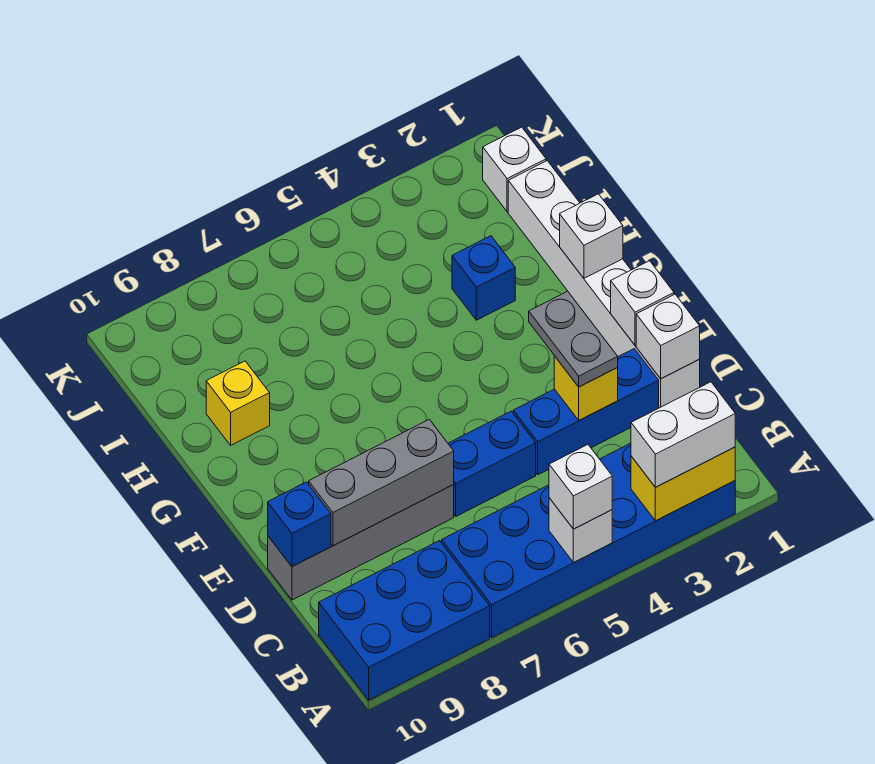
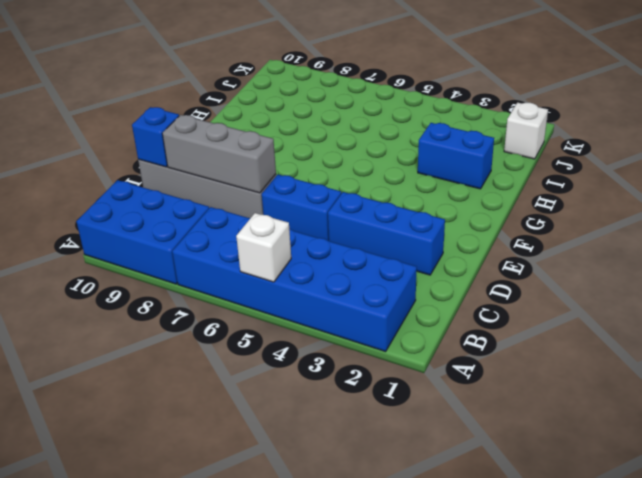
blue brick H2:H3 level 1 -> blue brick H3 level 1
none -> white brick D1:I1 level 1
none -> yellow brick H9 level 1
none -> yellow brick A2:A3 level 2

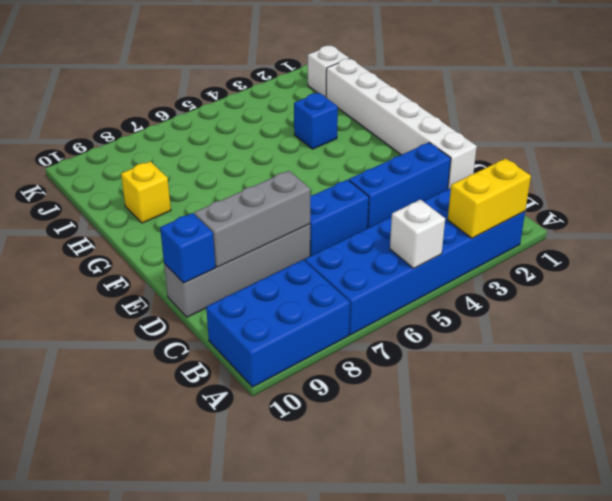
none -> white brick D1 level 2
none -> yellow brick D3 level 2
none -> white brick E1 level 2

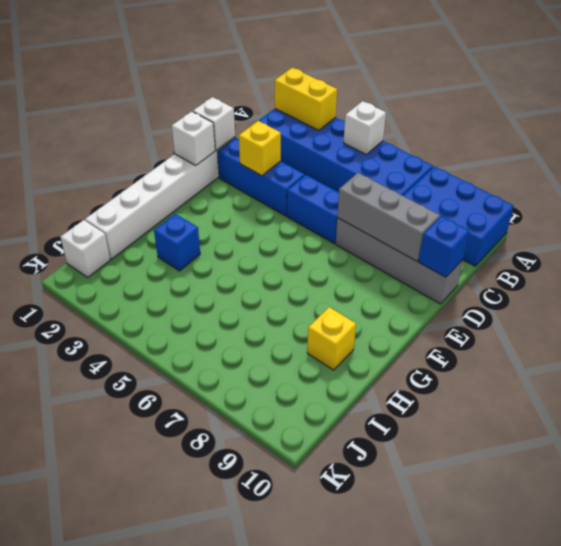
none -> white brick G1 level 2
none -> white brick A2:A3 level 3
none -> white brick A5 level 3

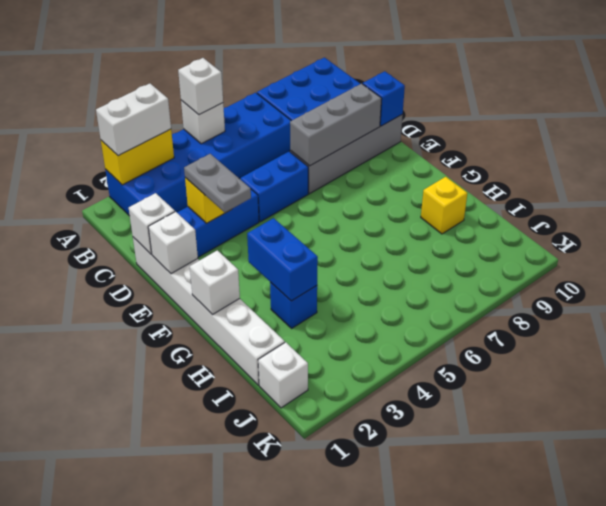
blue brick G3:H3 level 2 -> none

